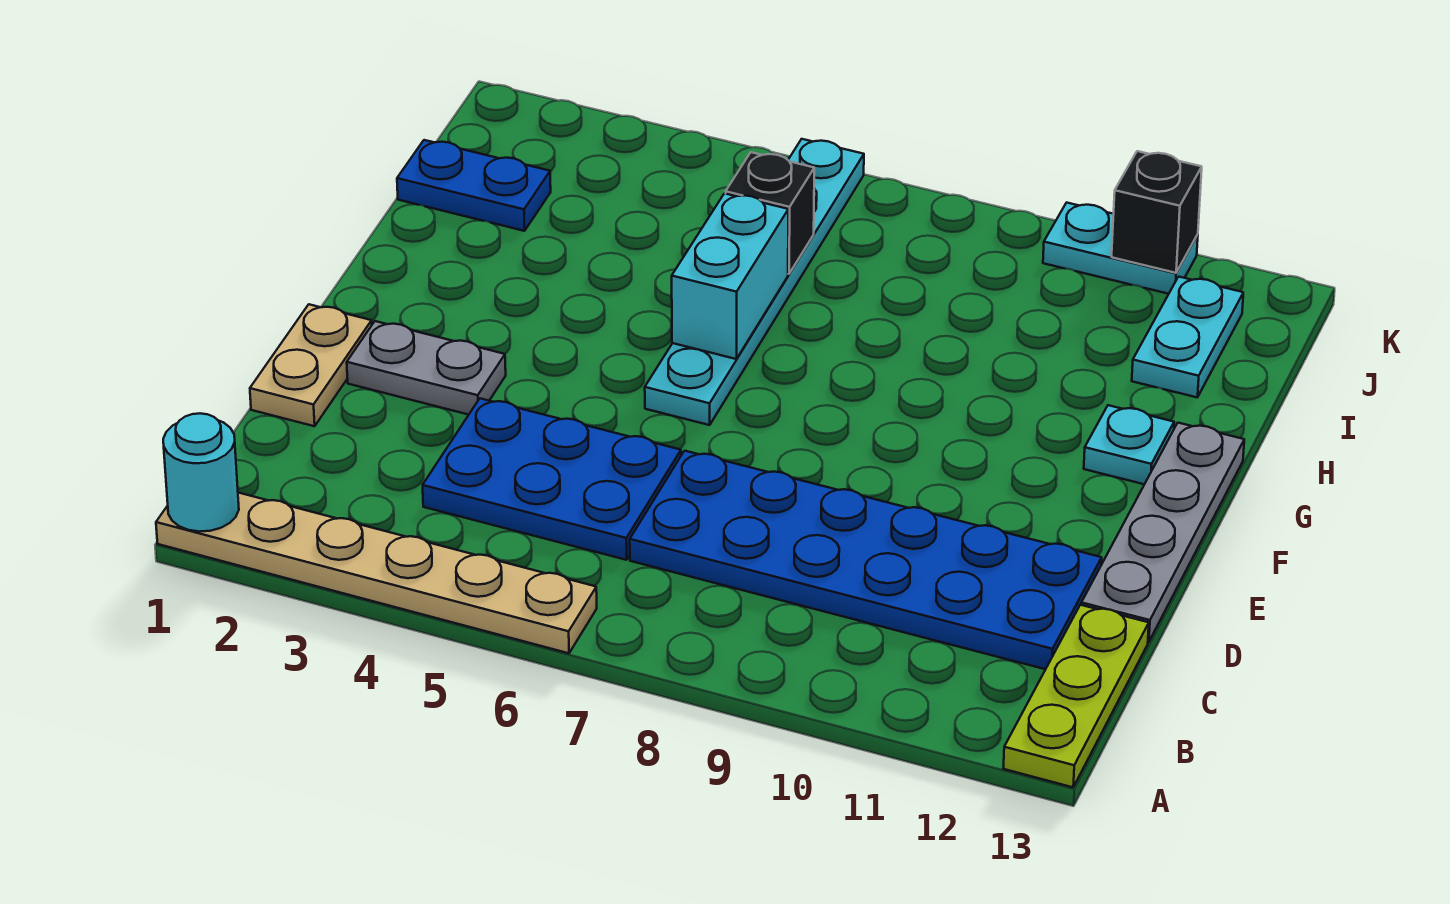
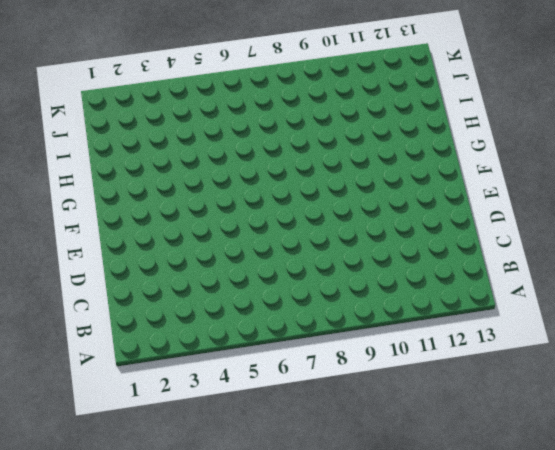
none -> tan plate A1:A6 level 1
none -> lime plate A13:C13 level 1
none -> blue plate C4:D6 level 1

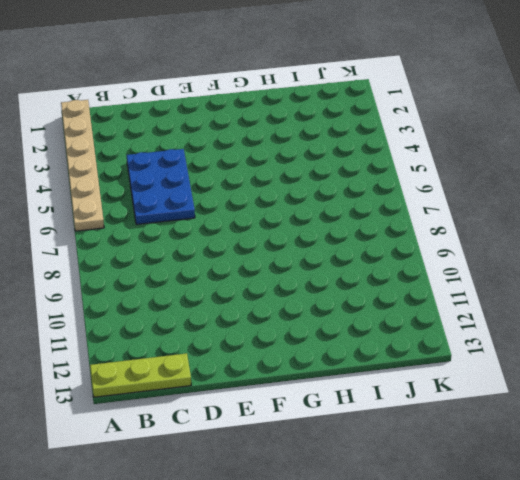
none -> blue plate C7:D12 level 1
none -> tan plate D1:E1 level 1
none -> grey plate D13:G13 level 1

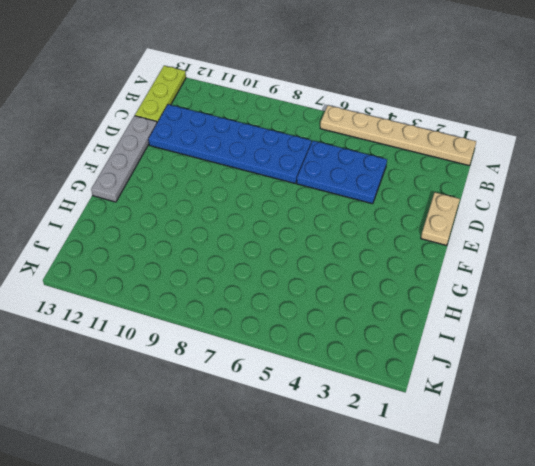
none -> grey plate E2:E3 level 1
none -> cyan plate F6:K6 level 1
none -> cyan plate G12 level 1

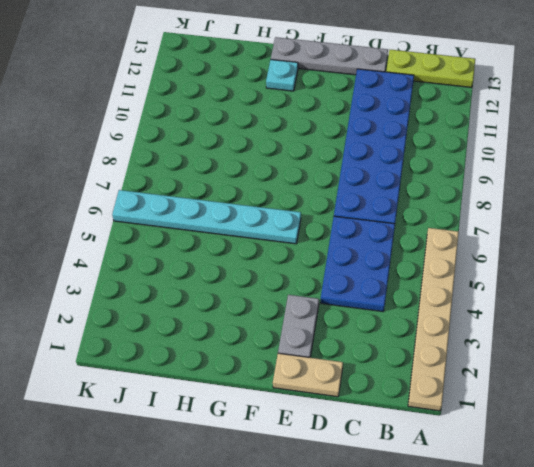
none -> blue plate I1:I2 level 1
none -> cyan plate I12:J12 level 1
none -> cyan plate K10:K11 level 1

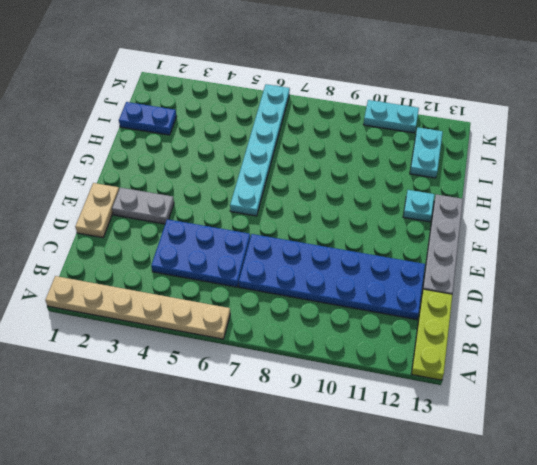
none -> cyan round brick A1 level 2
none -> cyan brick G6:H6 level 2
none -> black brick I6 level 2

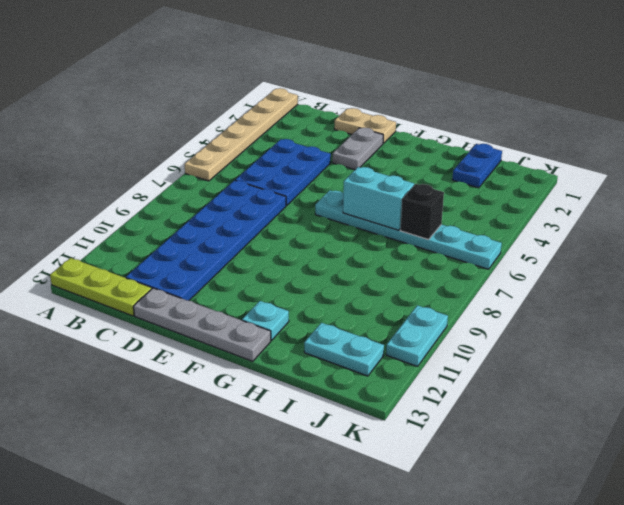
none -> cyan round brick A1 level 2
none -> black brick K11 level 2

